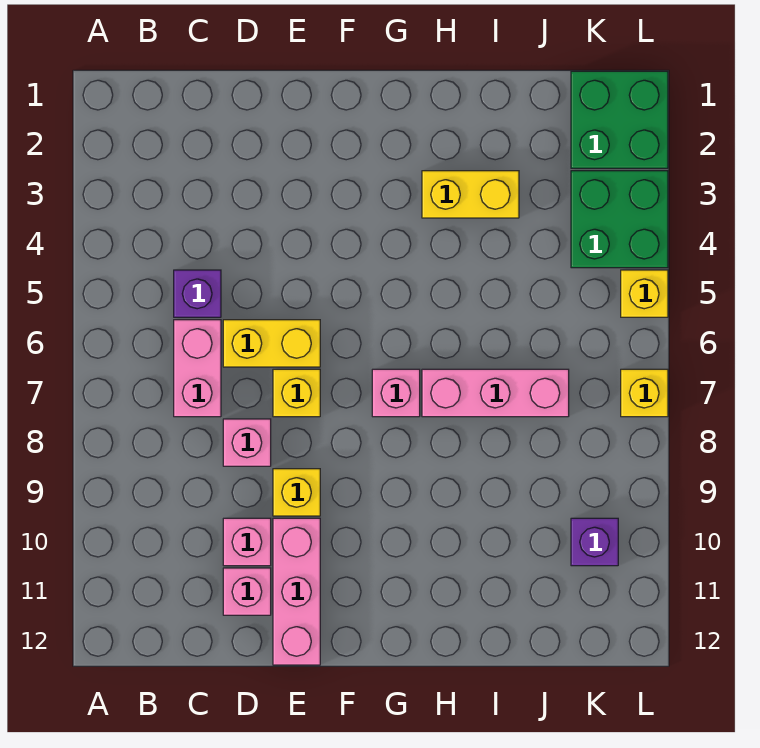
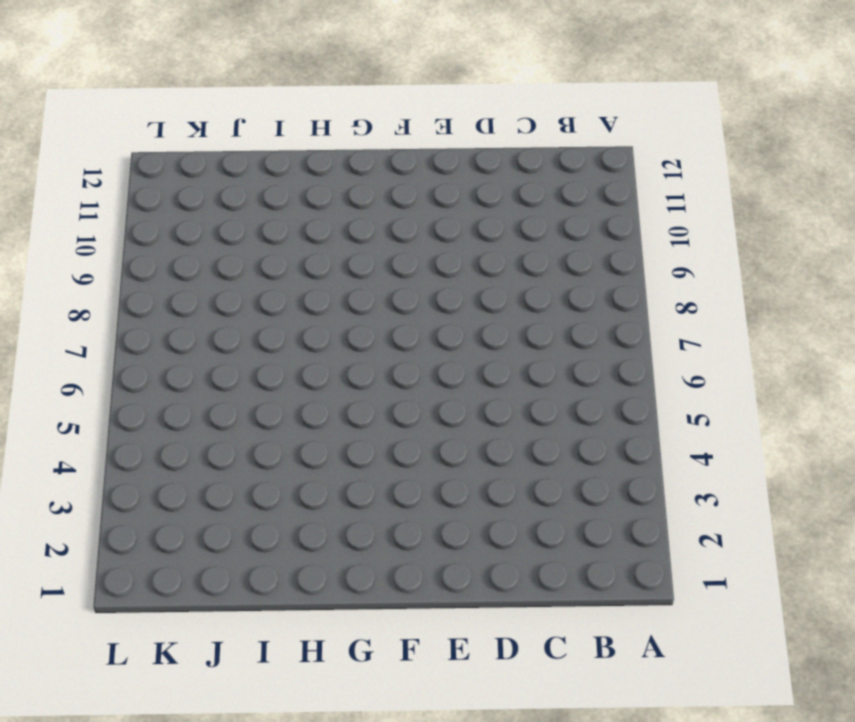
none -> purple brick C5 level 1
none -> pink brick C6:C7 level 1
none -> yellow brick D6:E6 level 1

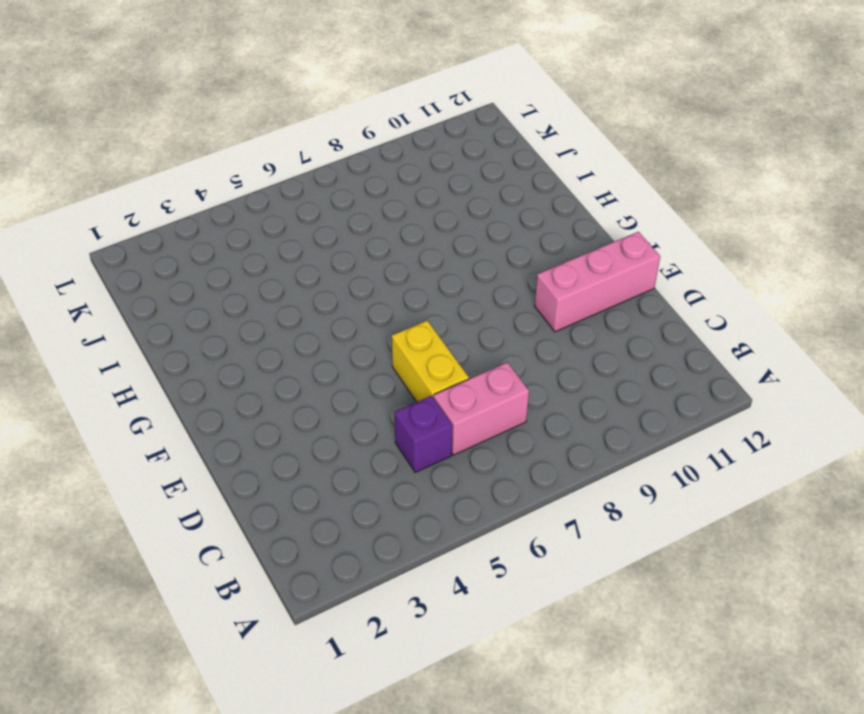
none -> pink brick D8 level 1
none -> pink brick D10 level 1
none -> pink brick D11 level 1

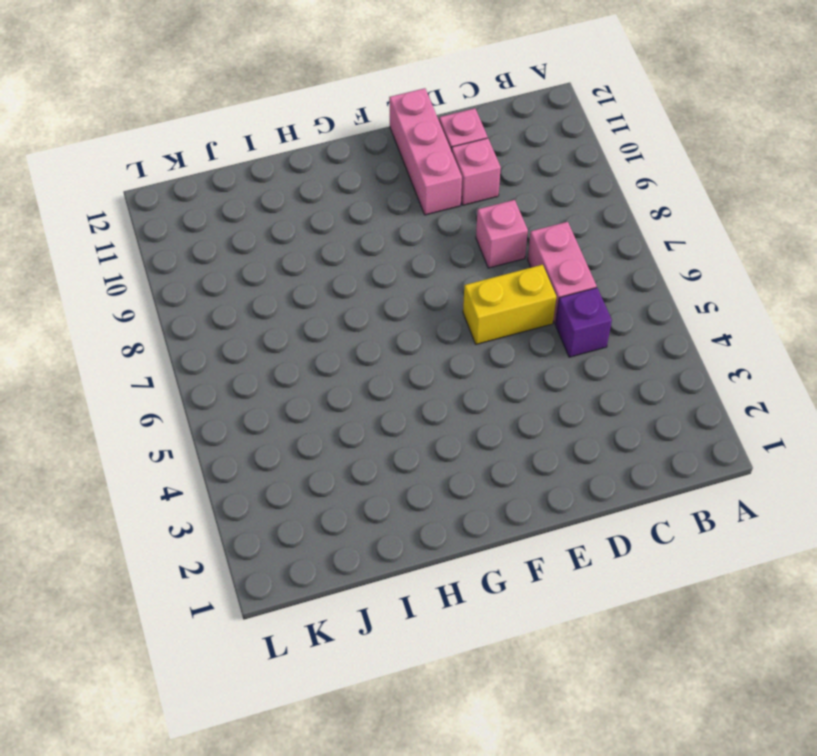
none -> yellow brick E7 level 1
none -> yellow brick E9 level 1
none -> pink brick G7 level 1

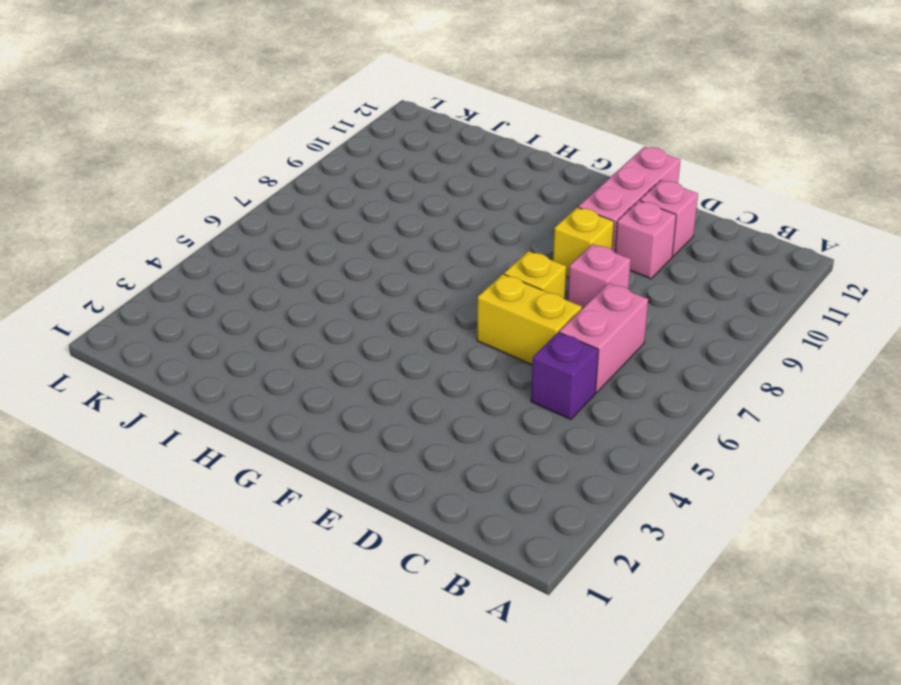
none -> pink brick G7 level 1
none -> yellow brick H3:I3 level 1
none -> pink brick H7:J7 level 1

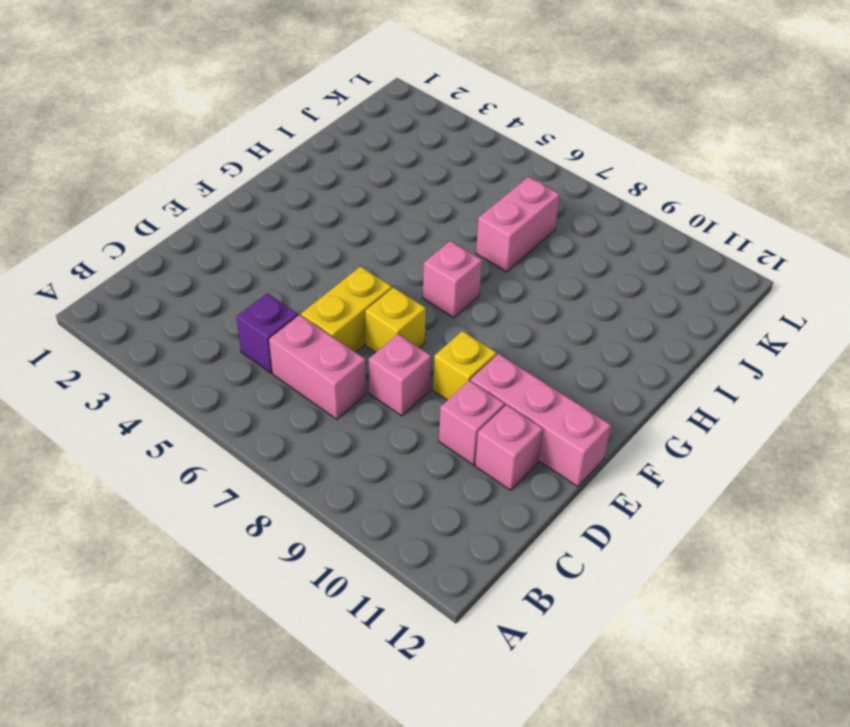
pink brick I7:J7 level 1 -> pink brick H7:J7 level 1
none -> yellow brick H3:I3 level 1
none -> green brick K1:L2 level 1
none -> green brick K3:L4 level 1

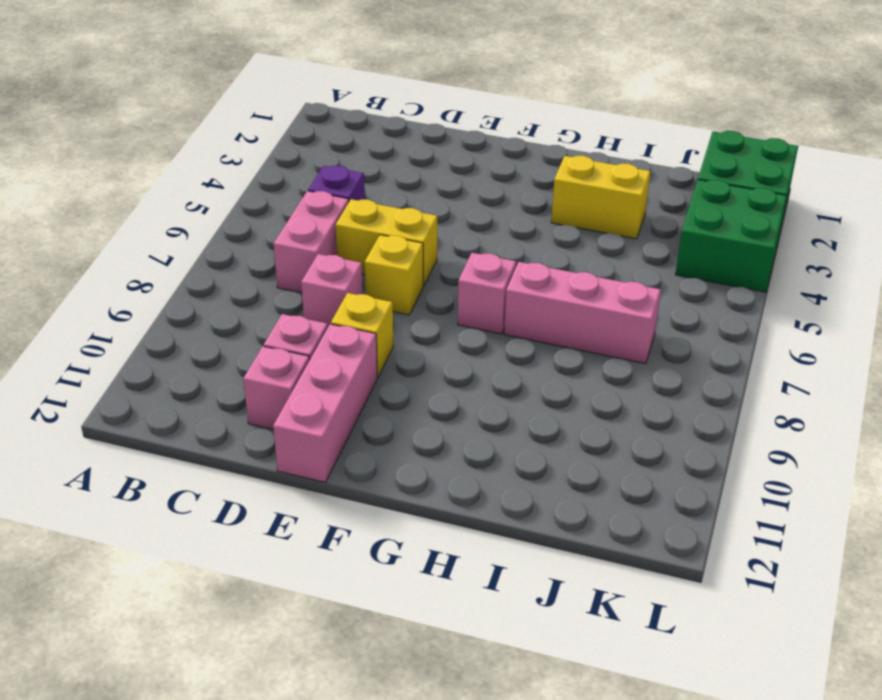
none -> purple brick K10 level 1
none -> yellow brick L5 level 1
none -> yellow brick L7 level 1

